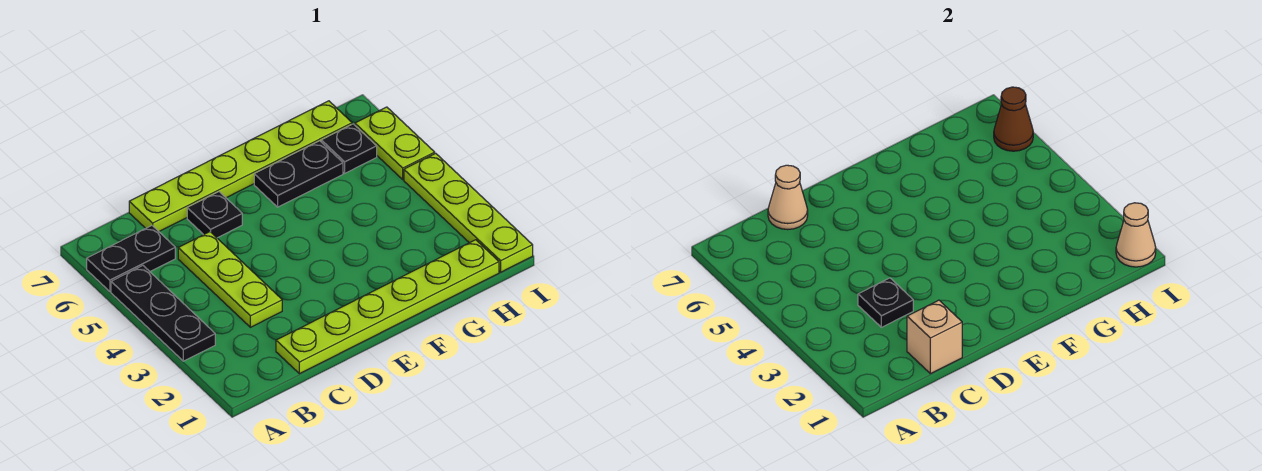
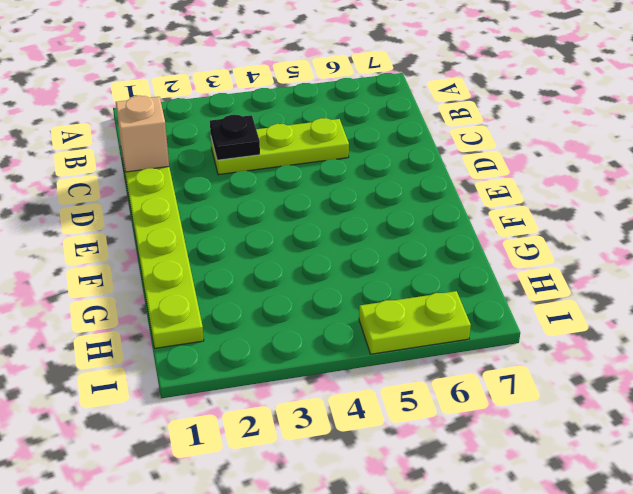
none -> black plate A3:A5 level 1
none -> black plate A6:B6 level 1
none -> lime plate C7:H7 level 1

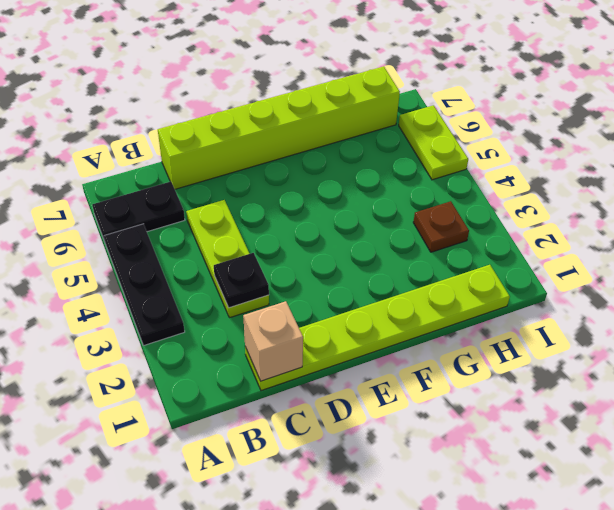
lime brick C7:H7 level 1 -> lime plate C7:H7 level 1
brown plate H3 level 1 -> none
none -> black plate D6 level 1
none -> black plate F6:G6 level 1
none -> black plate H6 level 1

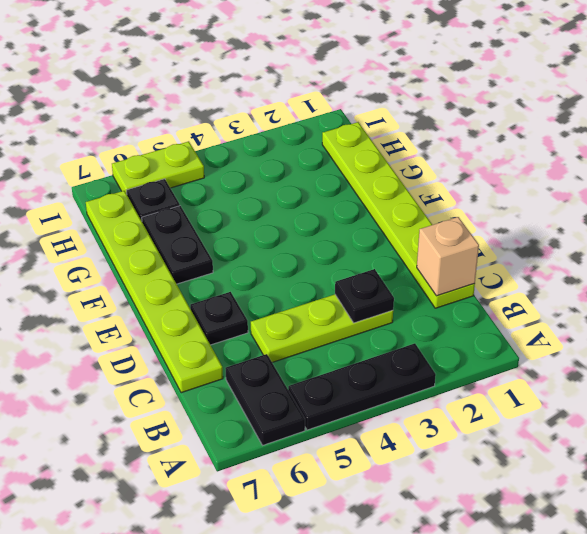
none -> lime plate I1:I4 level 1
none -> tan cone C7 level 2
none -> tan cone I1 level 2

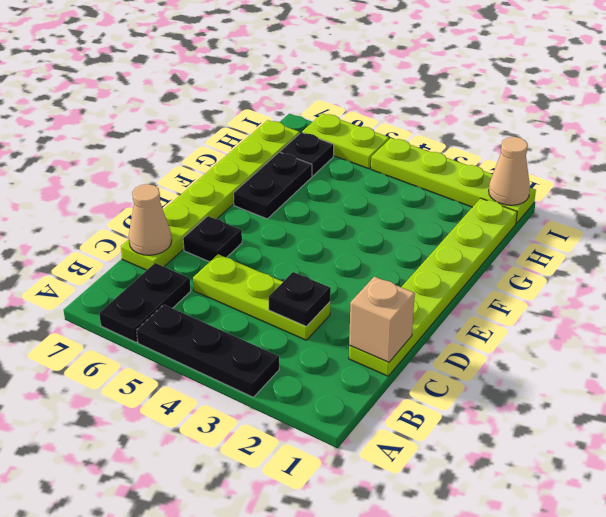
none -> brown cone I6 level 2

